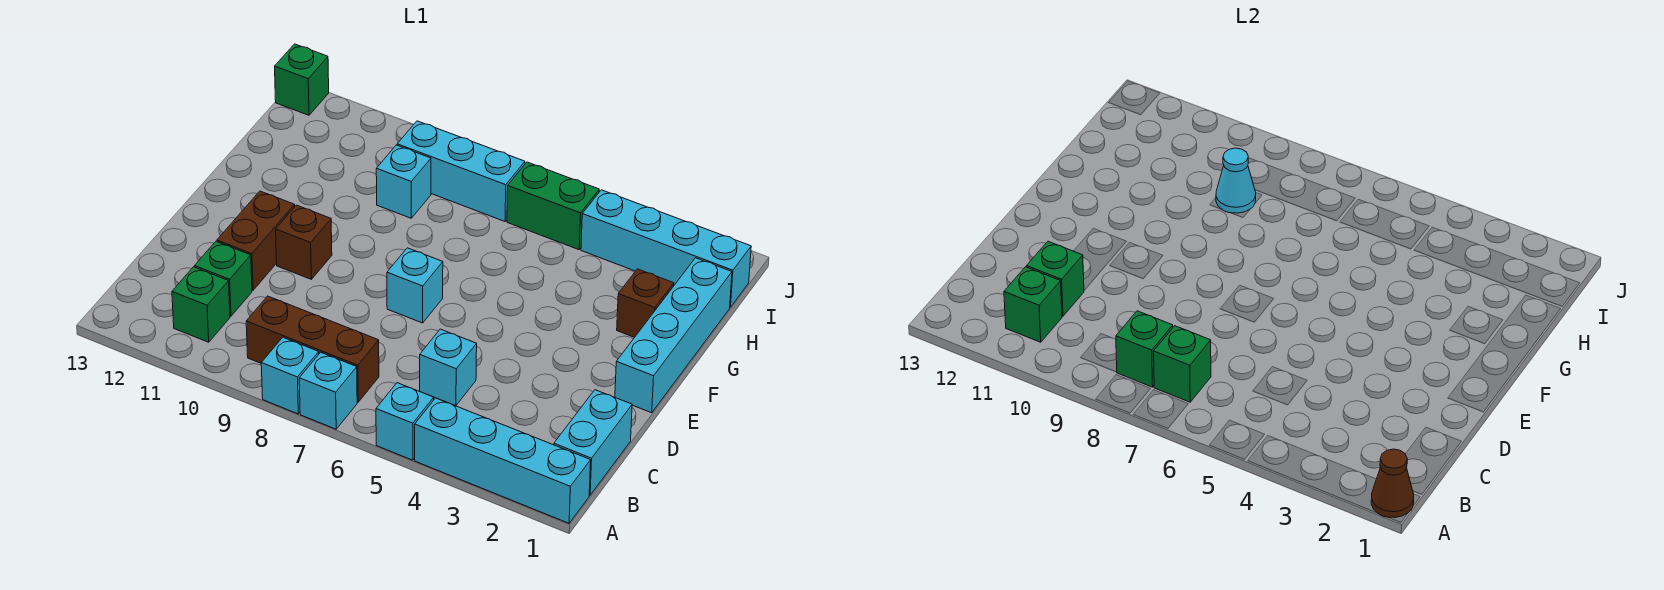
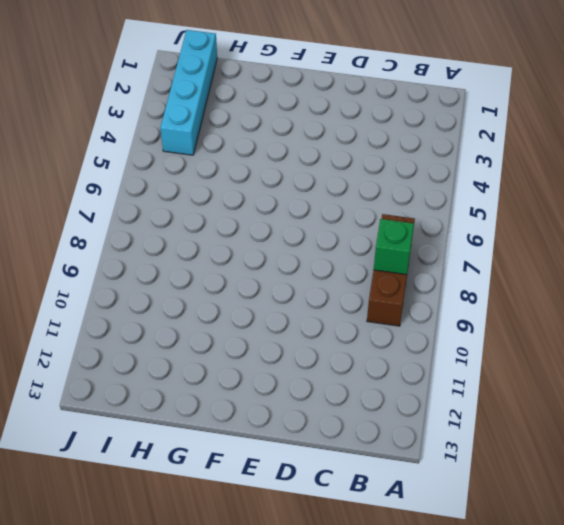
none -> cyan brick A1:A4 level 1
none -> cyan brick A5 level 1
none -> cyan brick A7 level 1

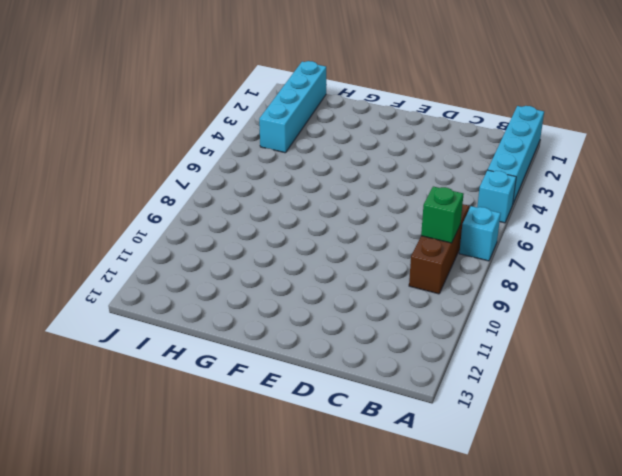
none -> cyan brick A8 level 1
none -> cyan brick B1:C1 level 1
none -> green brick B11 level 1

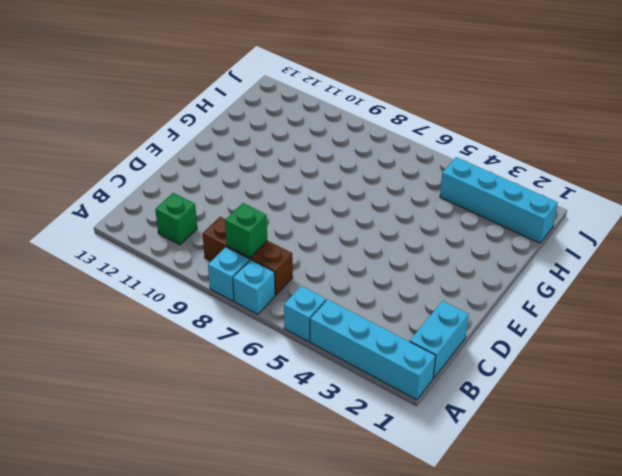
none -> cyan brick C5 level 1
none -> green brick C11 level 1
none -> brown brick D11:E11 level 1

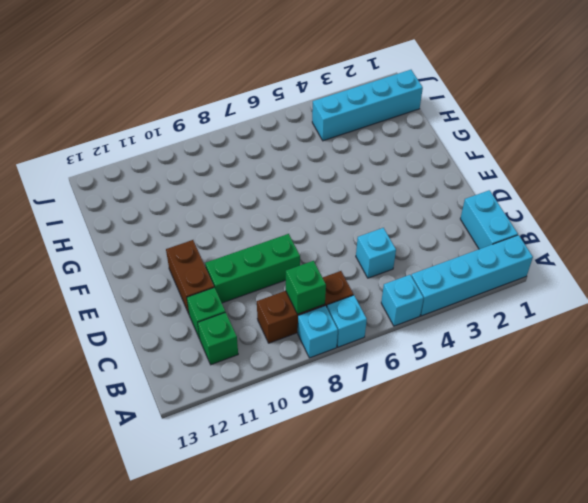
green brick D8:D10 level 1 -> none
none -> cyan brick E1:H1 level 1
none -> cyan brick E7 level 1
none -> brown brick E10 level 1

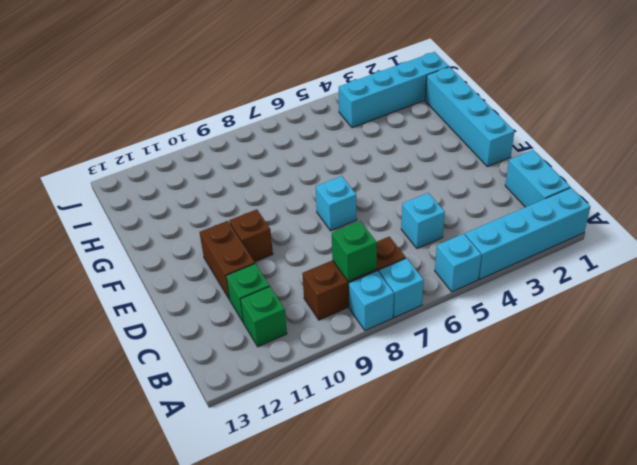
none -> brown brick G2 level 1
none -> cyan brick H9 level 1
none -> green brick I5:I6 level 1

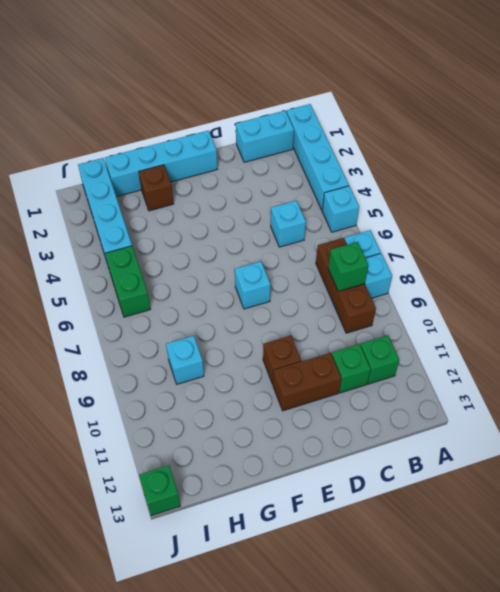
none -> cyan brick I7:I9 level 1
none -> brown cone A1 level 2
none -> green brick B7 level 2

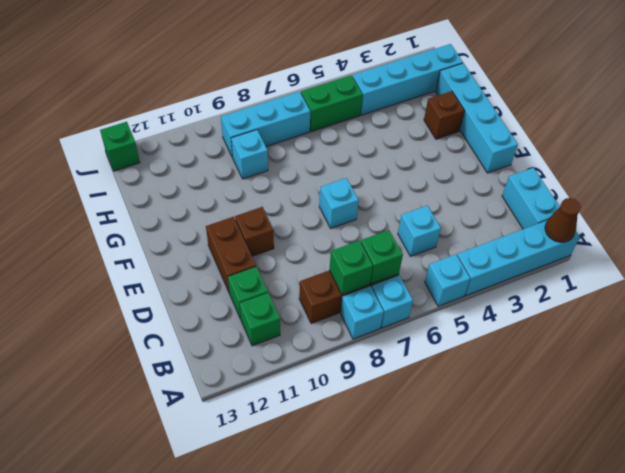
none -> green brick B11 level 2
none -> green brick C11 level 2
none -> cyan cone H9 level 2

